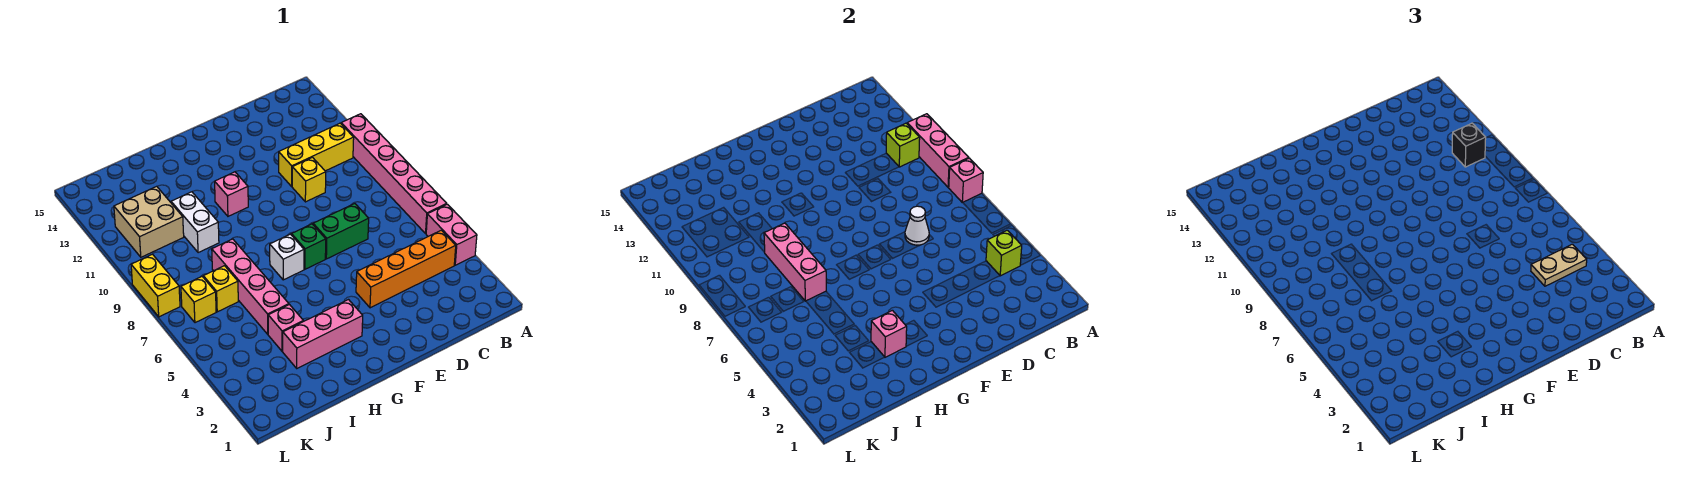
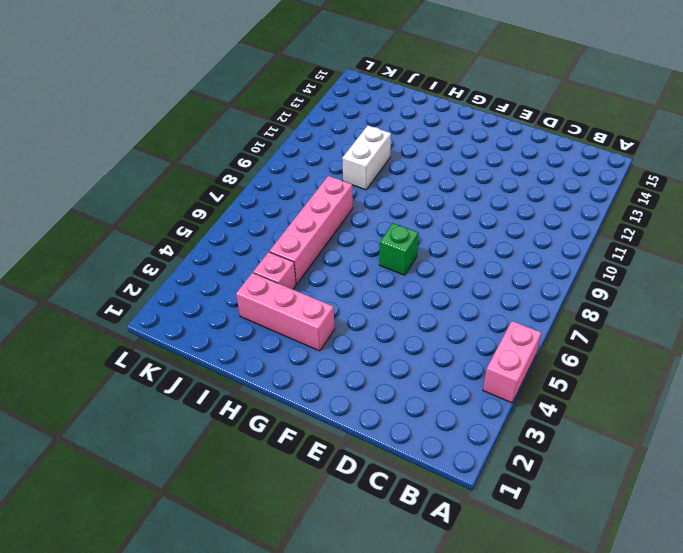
none -> pink brick A6:A11 level 1
none -> orange brick B4:E4 level 1
none -> yellow brick B11:D11 level 1

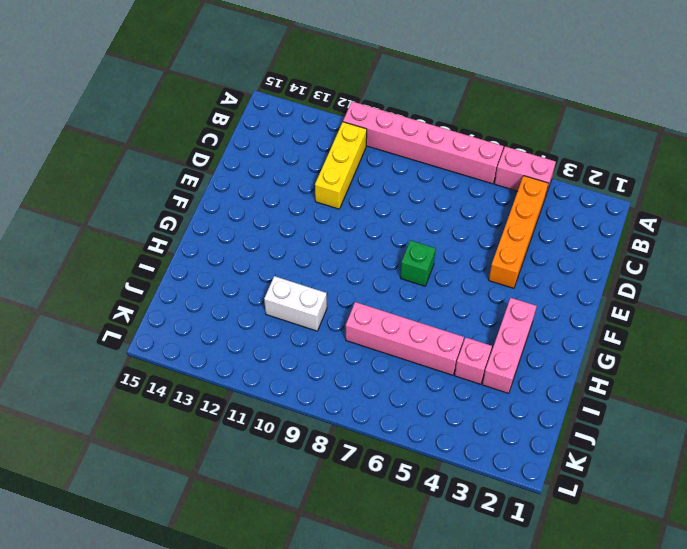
none -> green brick D7:E7 level 1
none -> yellow brick D10 level 1
none -> white brick G7 level 1

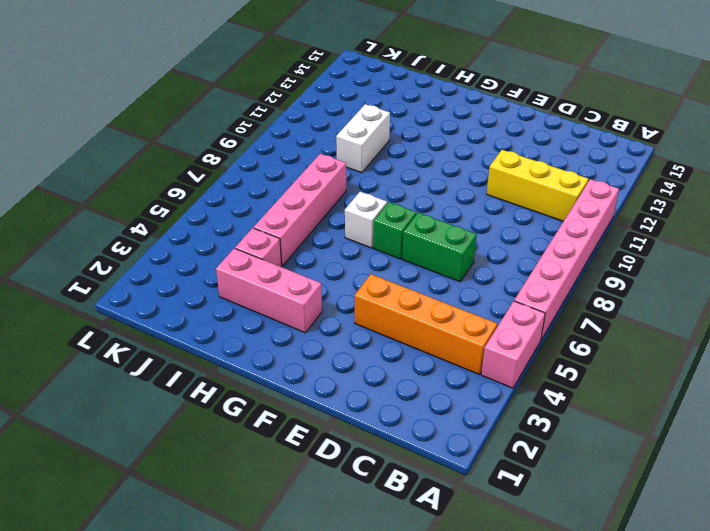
none -> yellow brick D10 level 1
none -> pink brick G11 level 1
none -> yellow brick J7 level 1

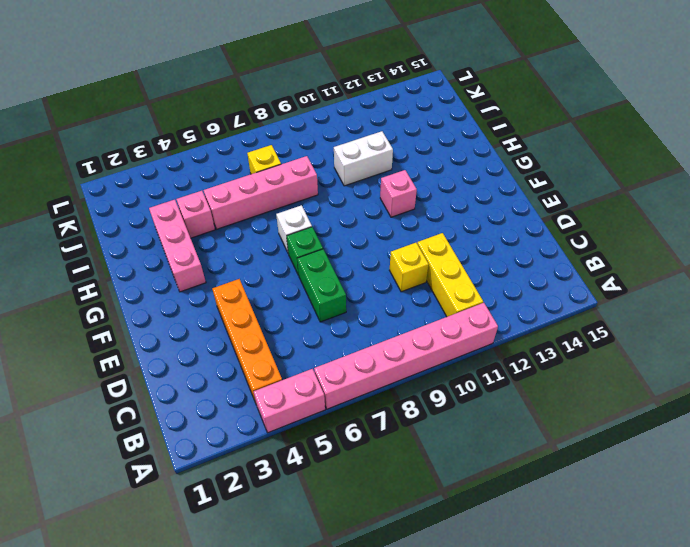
none -> tan brick J11:K12 level 1
none -> yellow brick K7 level 1
none -> yellow brick L8:L9 level 1

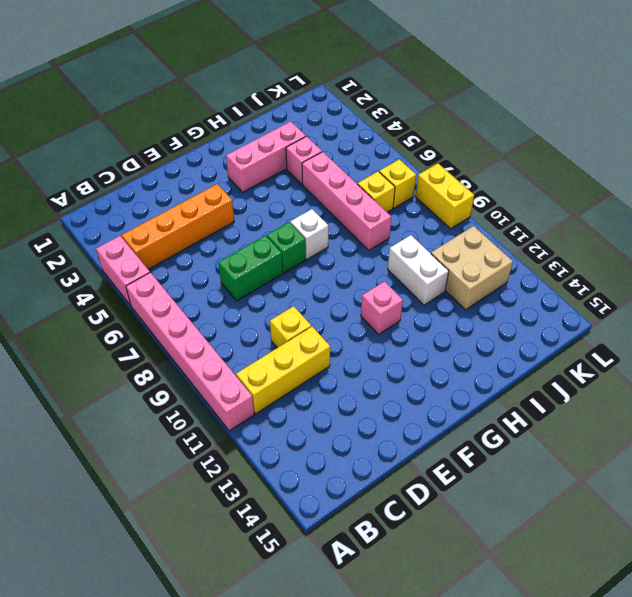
none -> pink brick A8 level 2
none -> pink brick A9:A11 level 2
none -> lime brick B4 level 2

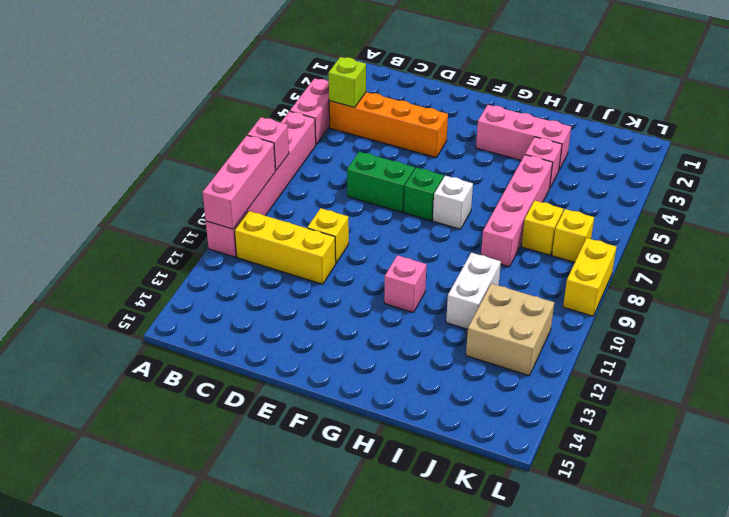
none -> lime brick B11 level 2
none -> white cone D7 level 2
none -> pink brick H3 level 2

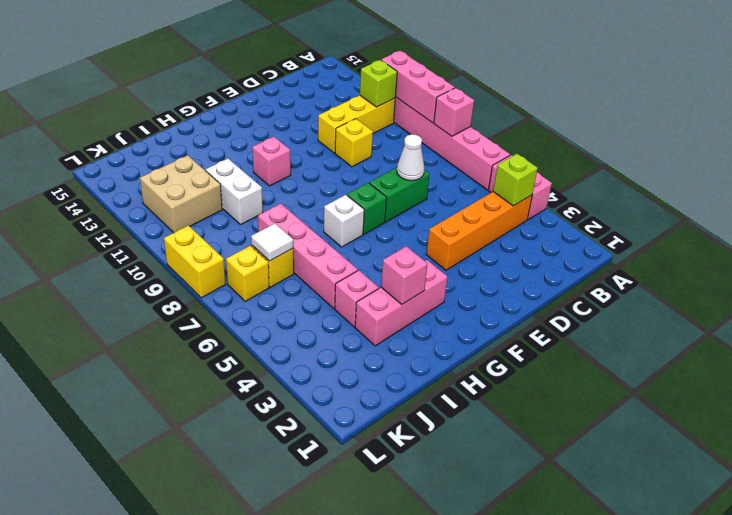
white tile J7 level 2 -> none
none -> pink brick I7:I9 level 2
none -> tan plate B4:C4 level 3
none -> black brick B11 level 3

